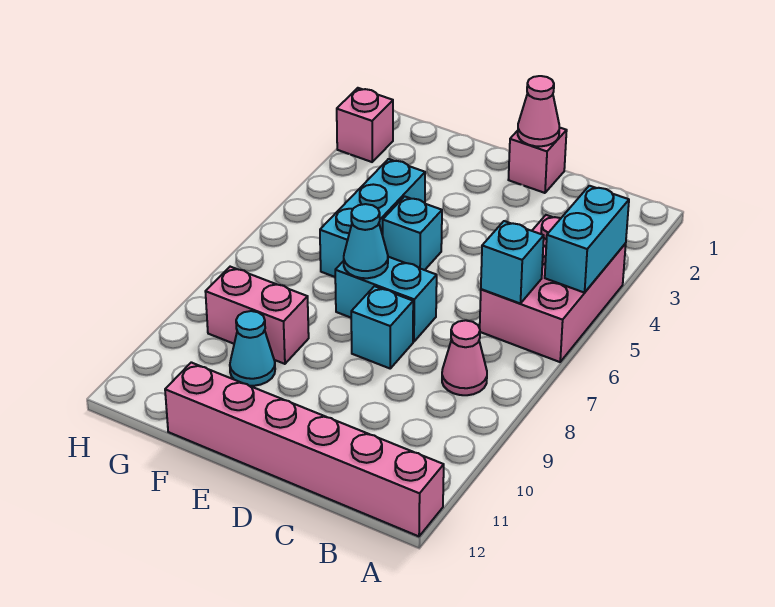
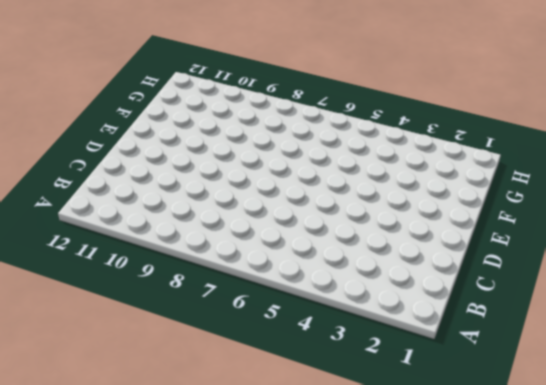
none -> pink brick A4:B6 level 1
none -> pink brick A12:F12 level 1
none -> pink cone B8 level 1

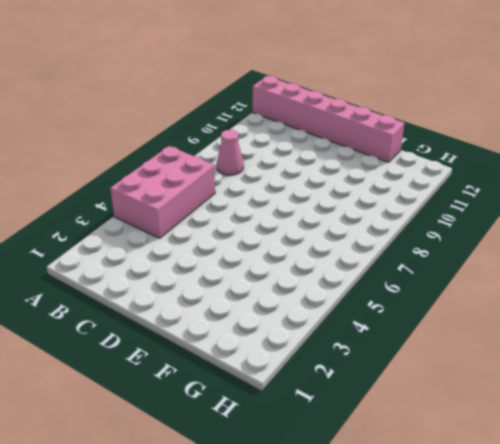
none -> pink brick D1 level 1
none -> cyan brick D7:E7 level 1
none -> cyan brick D8 level 1

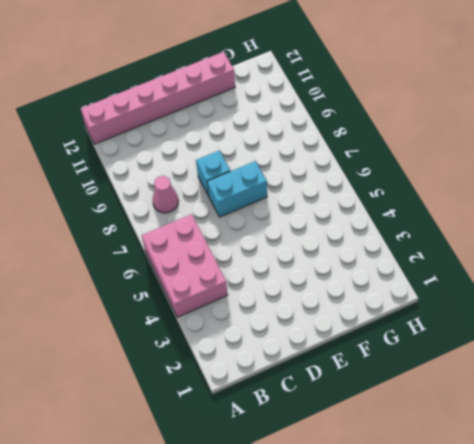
none -> pink brick D1 level 1
none -> cyan brick E5 level 1
none -> cyan brick F4:F6 level 1

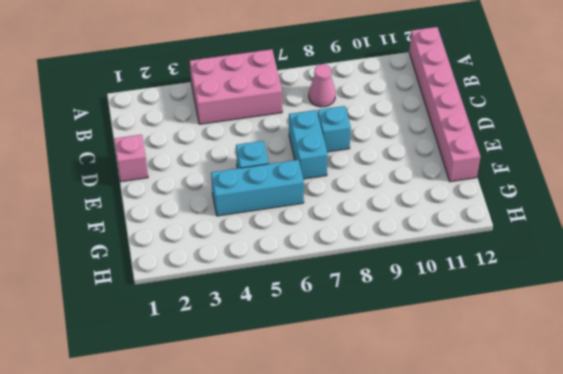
none -> pink brick F9:G9 level 1
none -> cyan cone F10 level 1
none -> pink brick H2 level 1

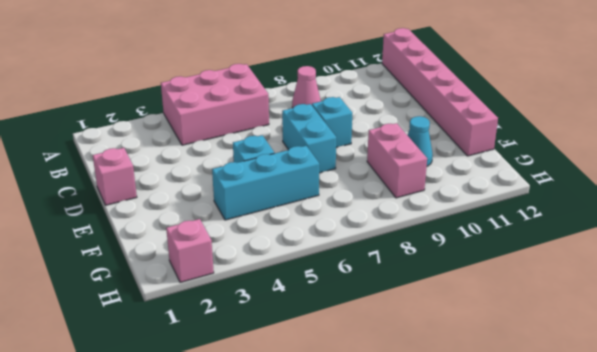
none -> cyan brick A4:A5 level 2
none -> cyan brick B6 level 2
none -> pink cone D1 level 2

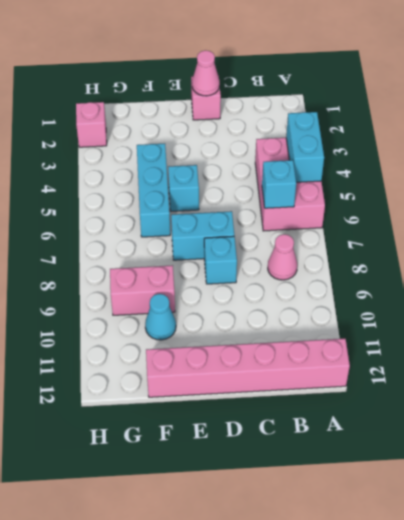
none -> cyan cone E7 level 2

